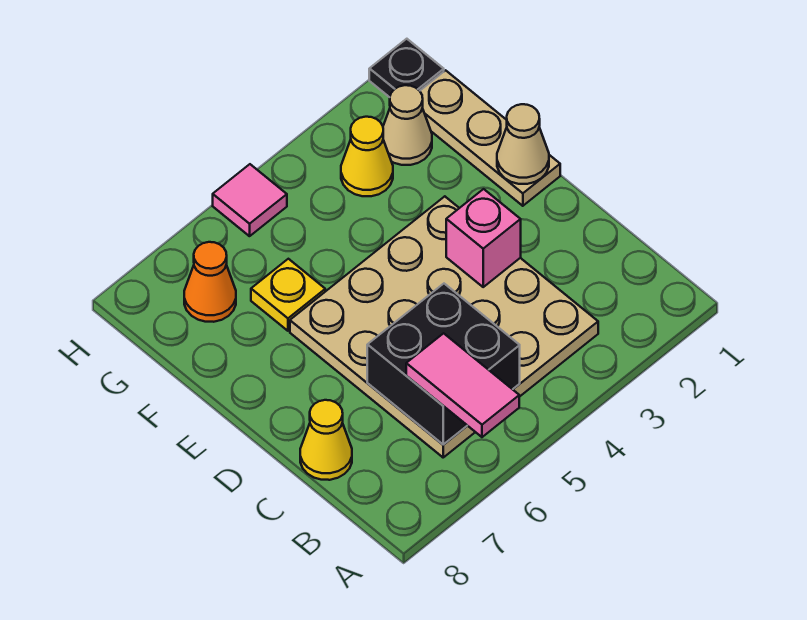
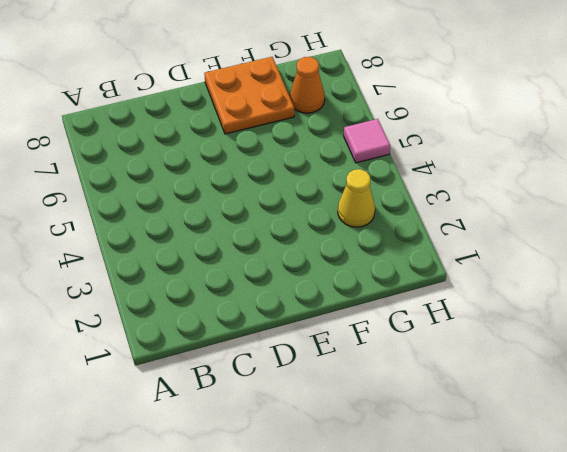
orange plate E7:F8 level 1 -> none
none -> tan plate B3:E6 level 1
none -> yellow cone C8 level 1
none -> tan plate E1:G1 level 1

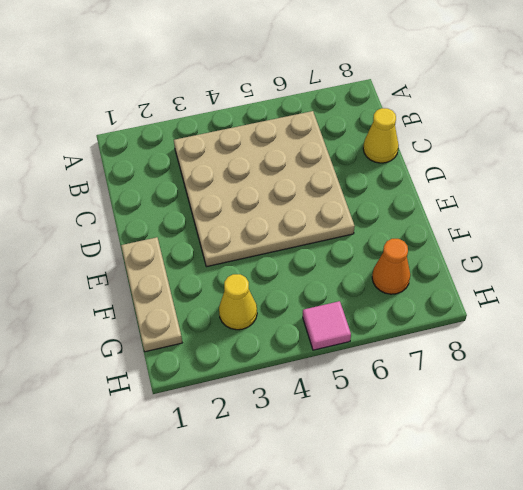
none -> yellow plate F6 level 1
none -> tan cone G2 level 1
none -> black plate H1 level 1

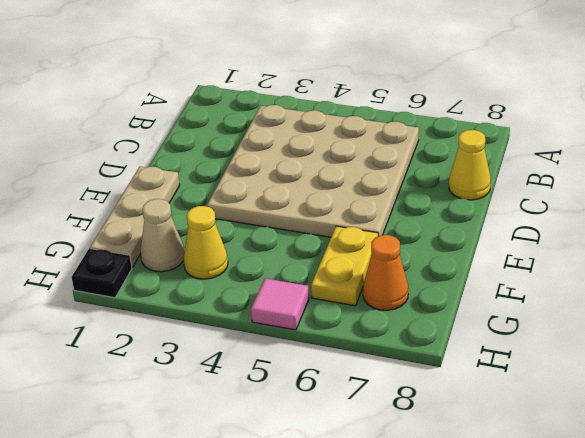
yellow plate F6:G6 level 1 -> yellow plate F6 level 1
none -> black brick B5:C6 level 2
none -> pink brick D3 level 2
none -> tan cone E1 level 2

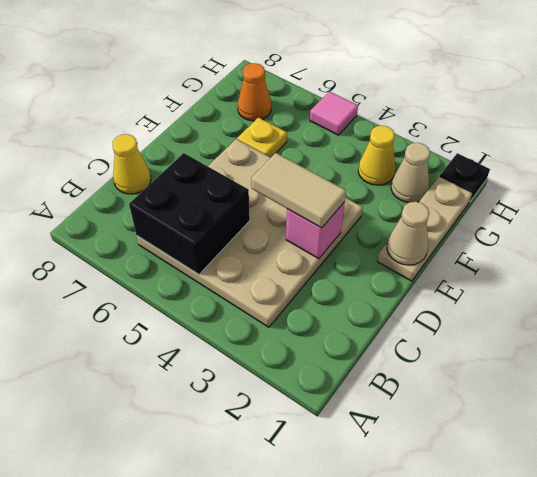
tan tile D3:D4 level 3 -> none
none -> pink tile A6:B6 level 3

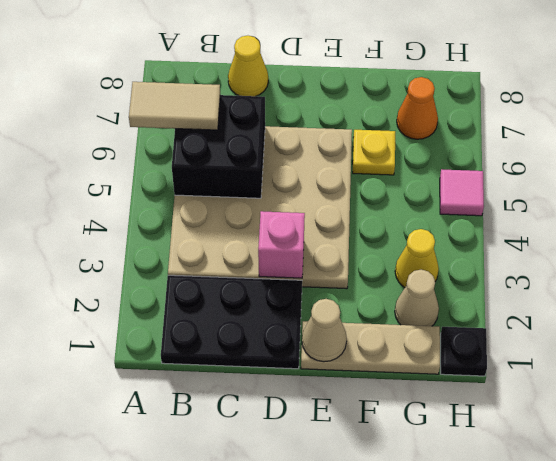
tan tile A6:B6 level 3 -> pink tile A6:B6 level 3
black plate B1:D2 level 1 -> none

